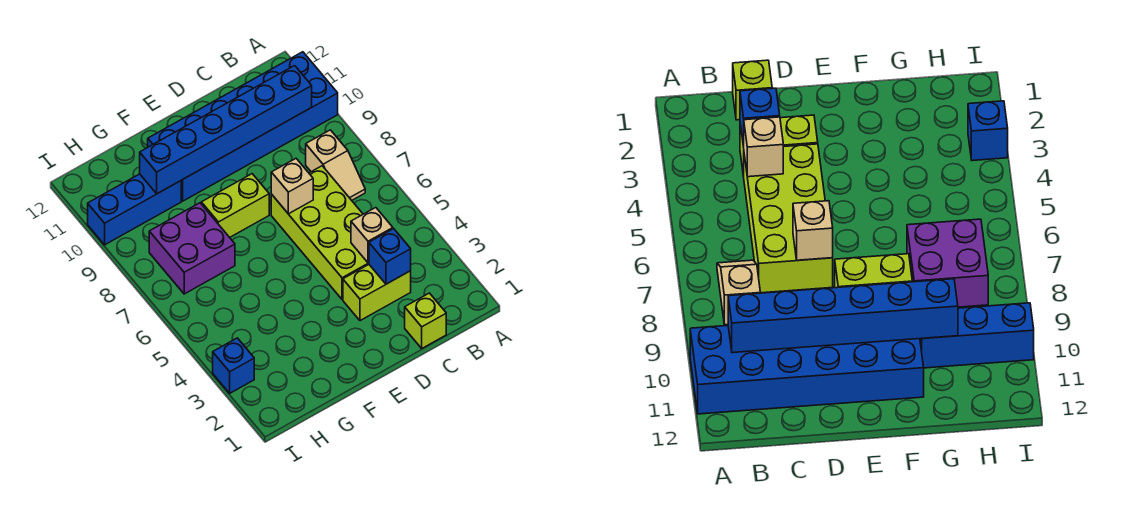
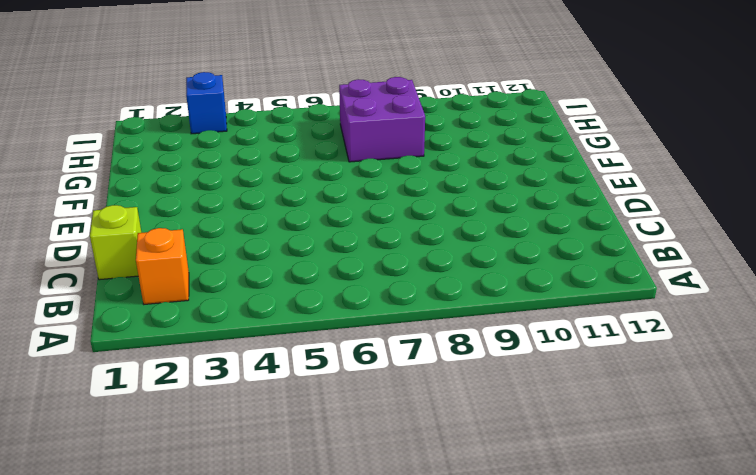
orange brick B2 level 1 -> none
none -> blue brick A10:F11 level 1
none -> tan slope B7:B8 level 1 top 8
none -> lime brick C3:D3 level 1

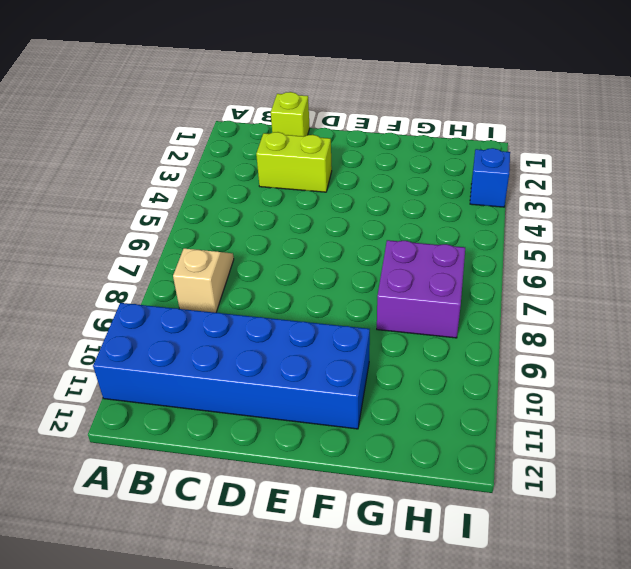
none -> lime brick C4:D7 level 1
none -> lime brick E8:F8 level 1
none -> blue brick G10:I10 level 1

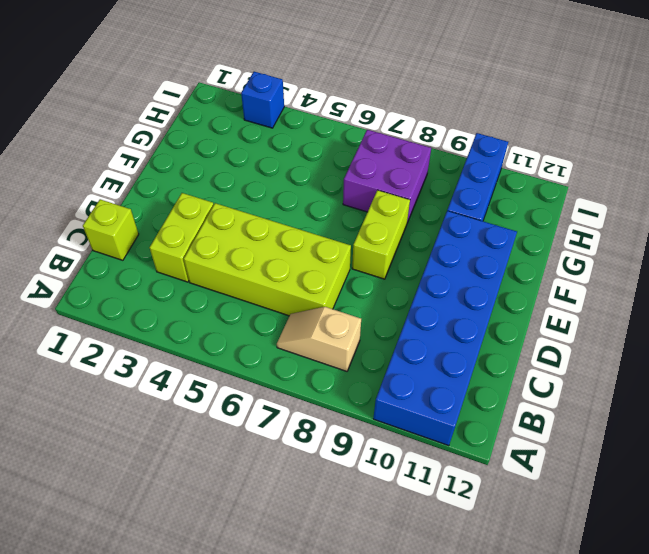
none -> blue brick B10:G10 level 2
none -> blue brick C3 level 2
none -> tan brick C4 level 2

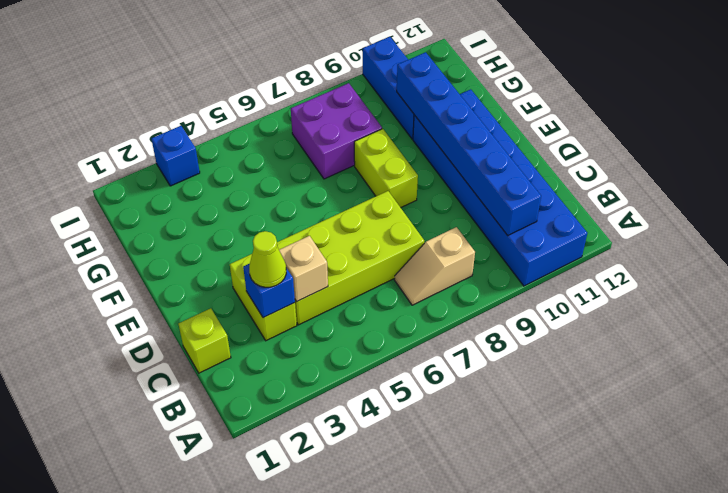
lime cone C3 level 3 -> none
none -> tan brick D7 level 2

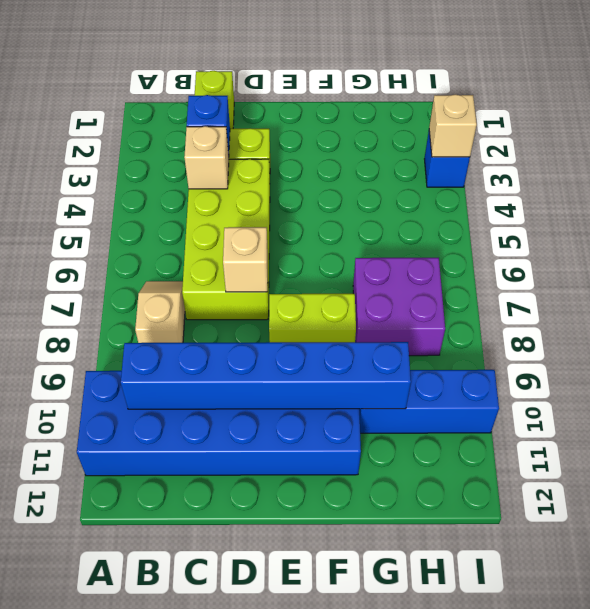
tan brick I3 level 2 -> none

